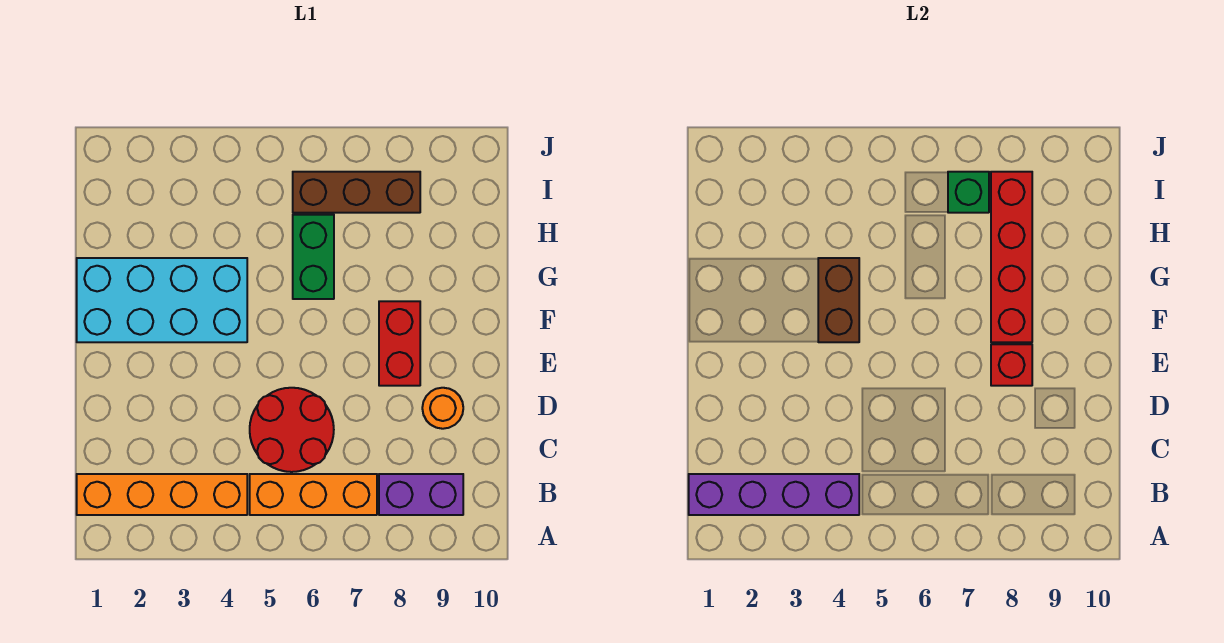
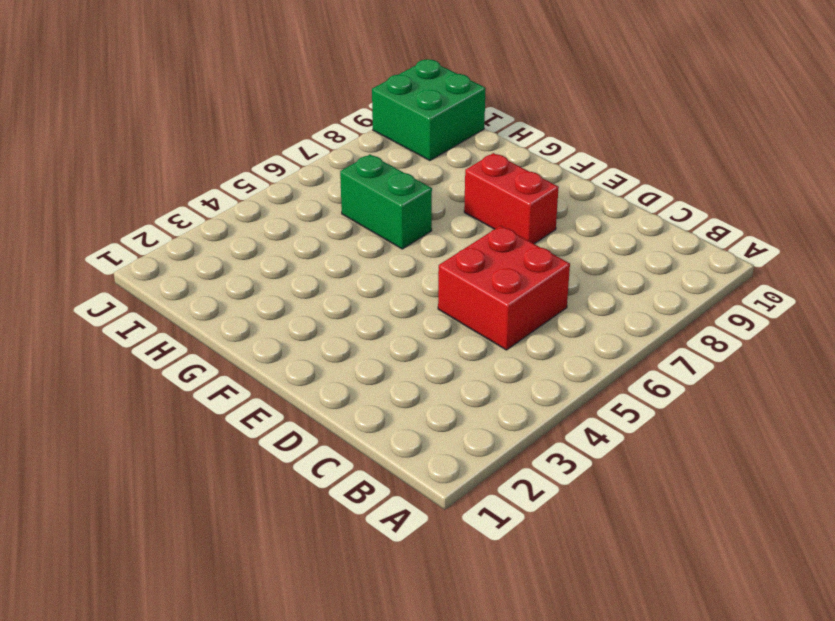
red brick C5:D6 level 1 -> red round brick C5:D6 level 1
green brick I9:J10 level 1 -> none
none -> orange brick B1:B4 level 1
none -> orange brick B5:B7 level 1
none -> purple brick B8:B9 level 1

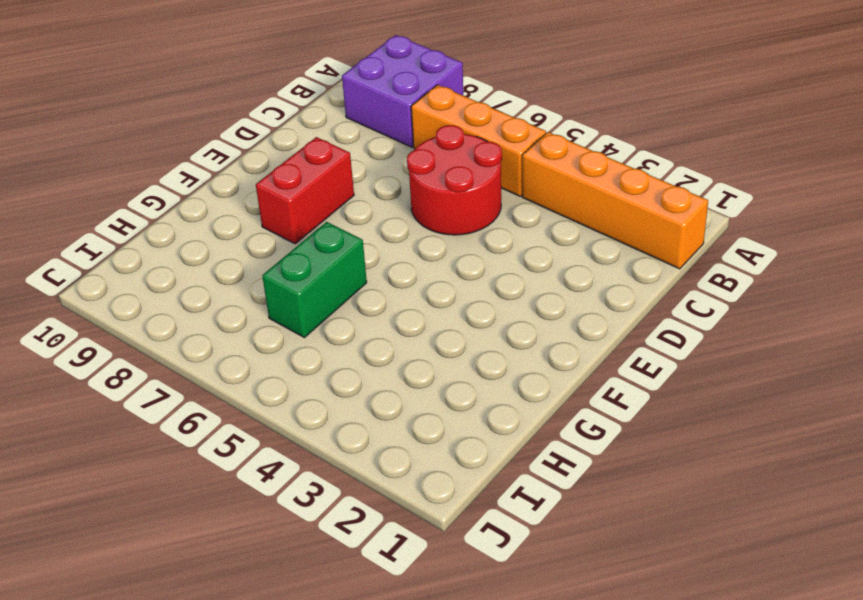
purple brick A8:B9 level 1 -> purple brick B8:B9 level 1
none -> orange round brick D9 level 1
none -> cyan brick F1:G4 level 1
none -> brown brick I6:I8 level 1

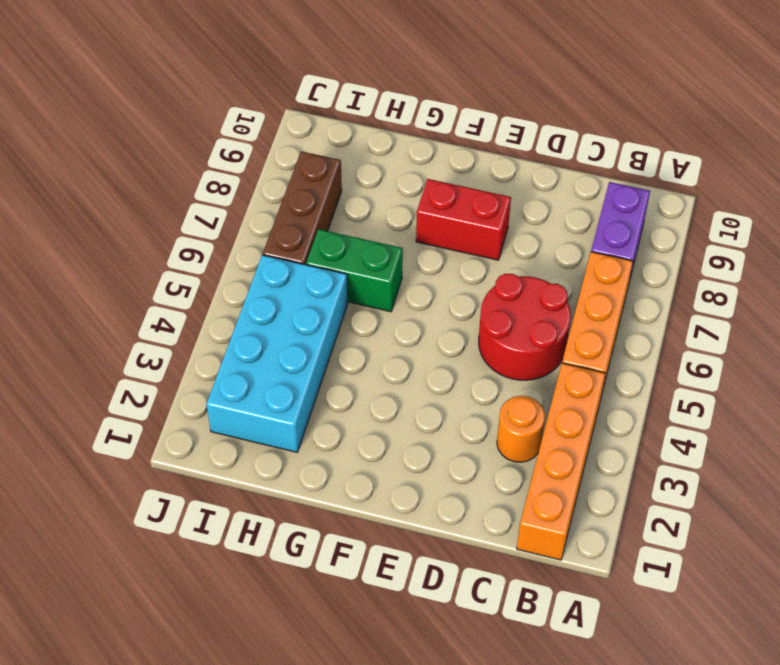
orange round brick C3 level 1 -> orange round brick D9 level 1
cyan brick H2:I5 level 1 -> cyan brick F1:G4 level 1
none -> purple brick B1:B4 level 2
none -> red brick E8 level 2
none -> brown brick F4:G4 level 2

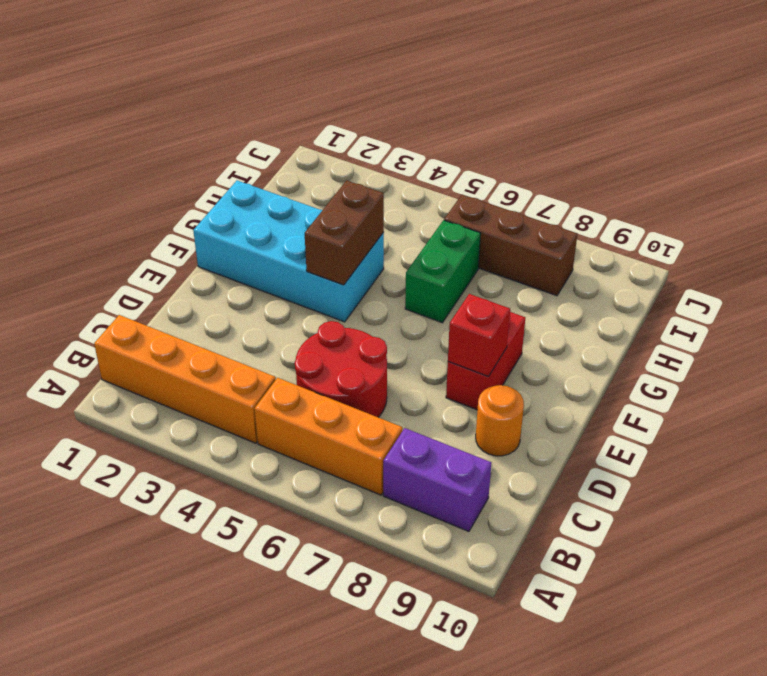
none -> purple brick B1:B4 level 2
none -> red brick F8:I8 level 2
none -> green brick I7 level 2

